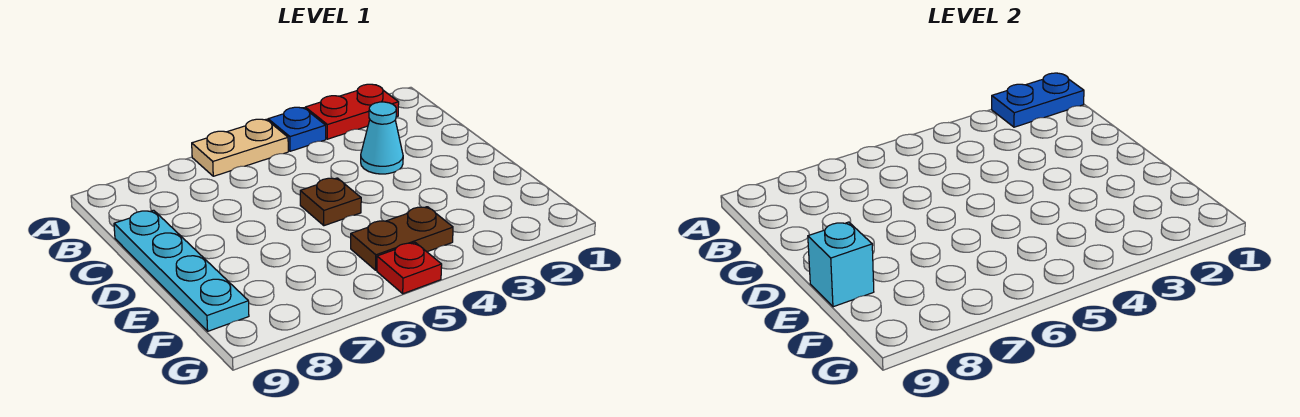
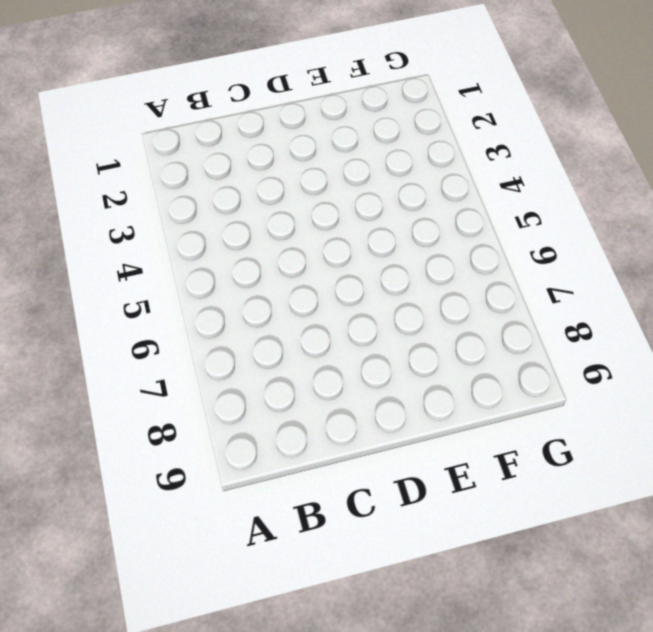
none -> red plate A2:A3 level 1
none -> blue plate A4 level 1

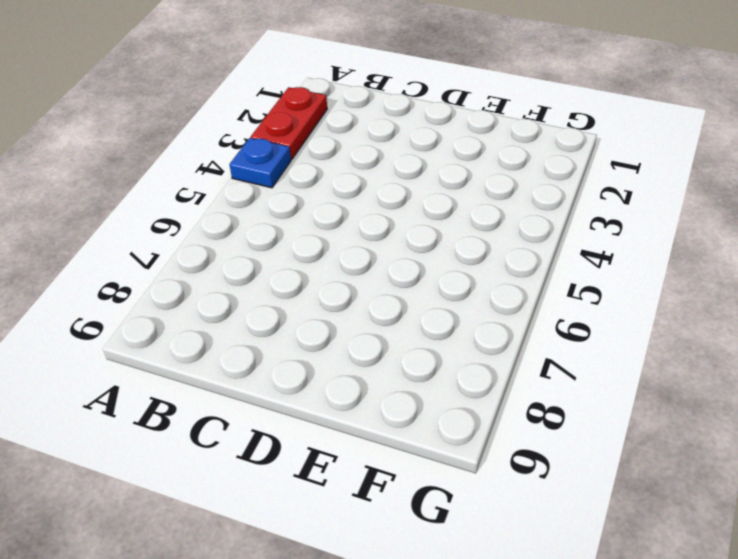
none -> tan plate A5:A6 level 1
none -> cyan cone C3 level 1

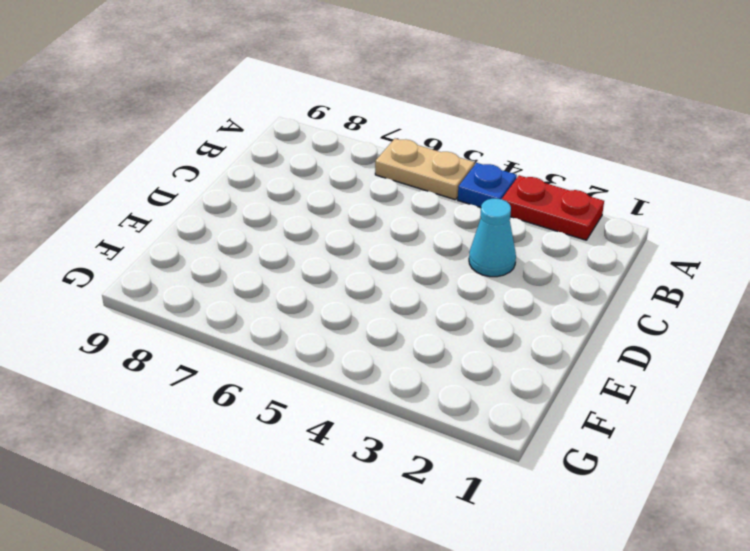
none -> cyan plate C9:F9 level 1
none -> brown plate D5 level 1

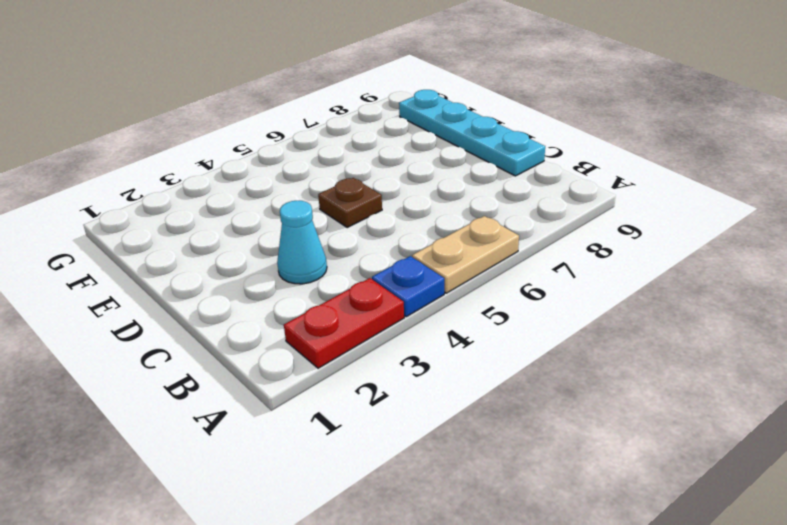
none -> brown plate F4:F5 level 1
none -> red plate G5 level 1

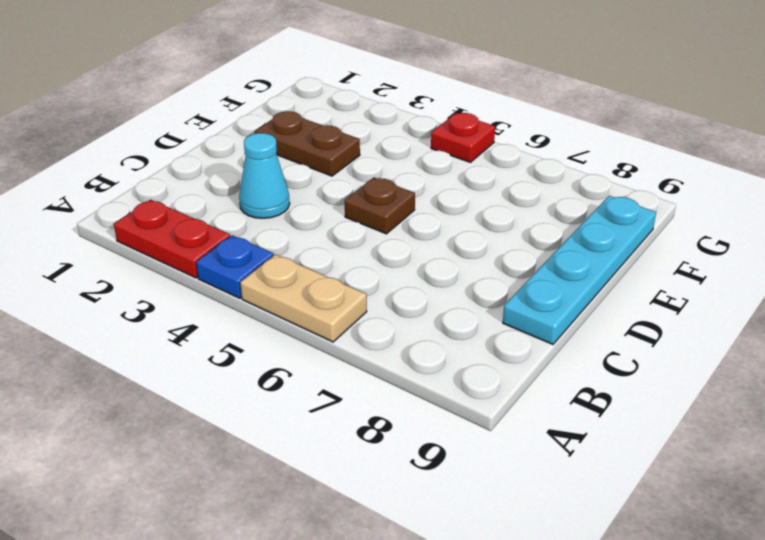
brown plate E2:E3 level 1 -> brown plate F4:F5 level 1
none -> blue plate A1:A2 level 2
none -> cyan brick E9 level 2

